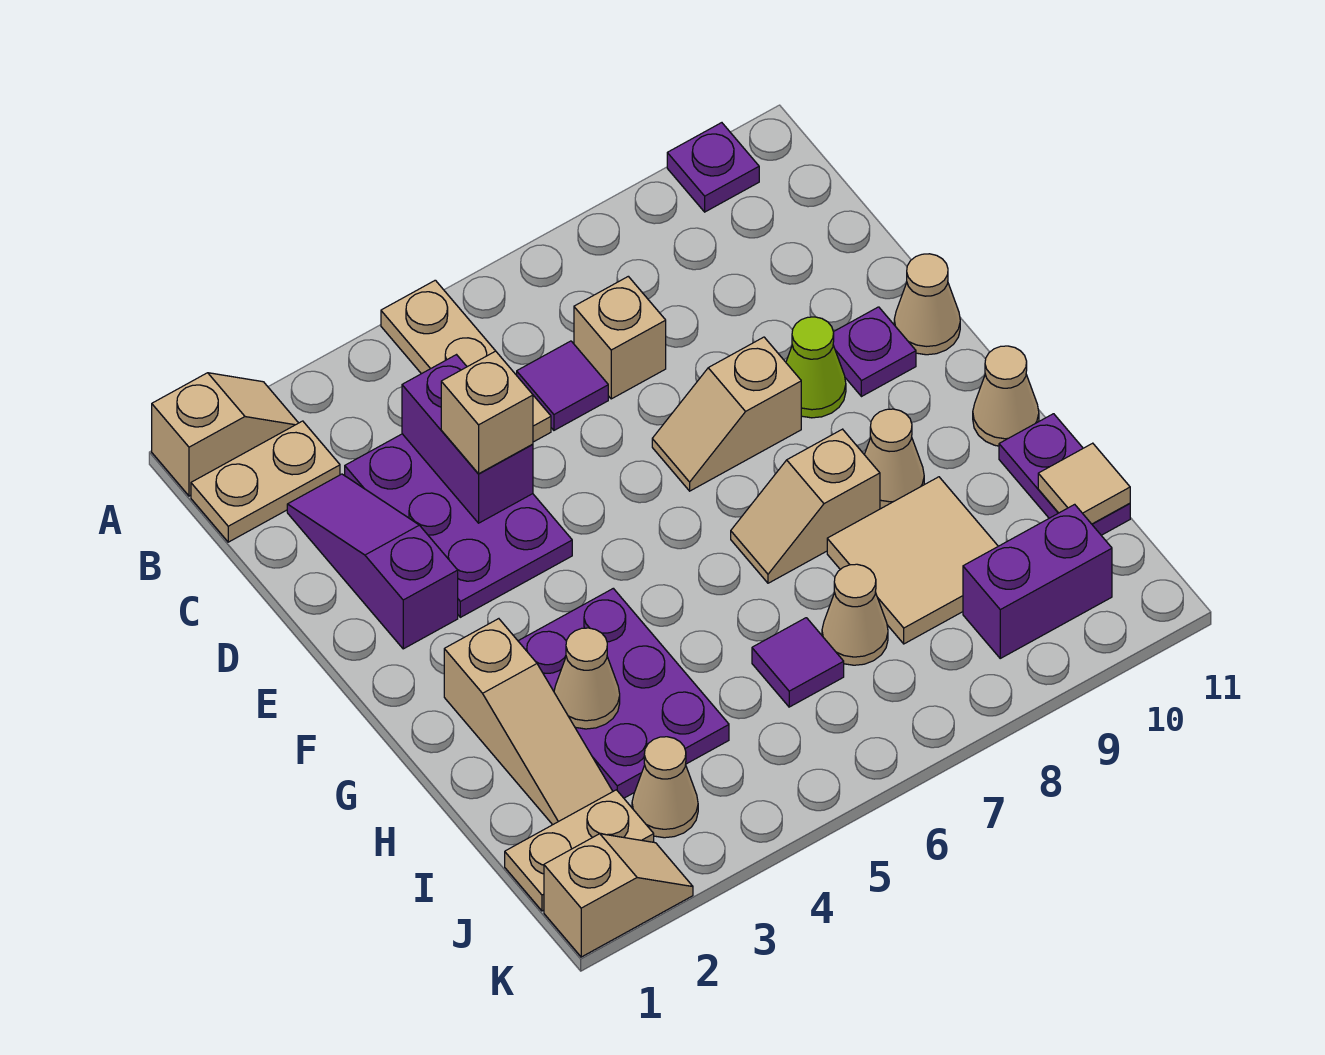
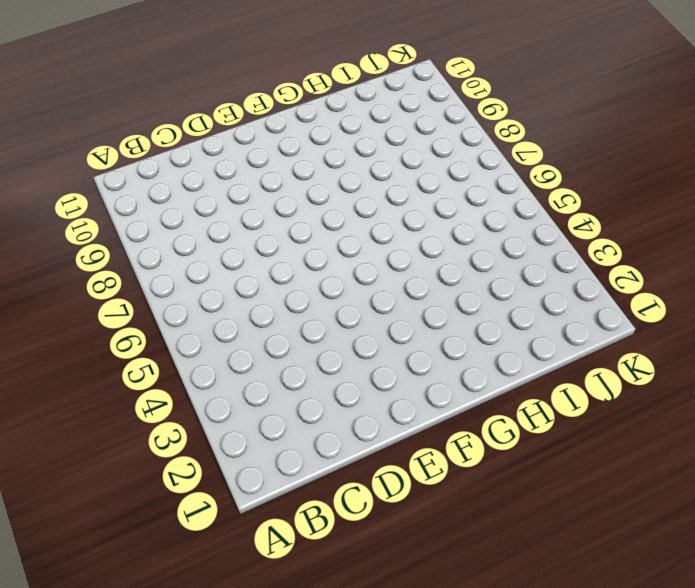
none -> tan slope A1:A2 level 1 top 1
none -> tan plate A5:C5 level 1
none -> purple plate A10 level 1

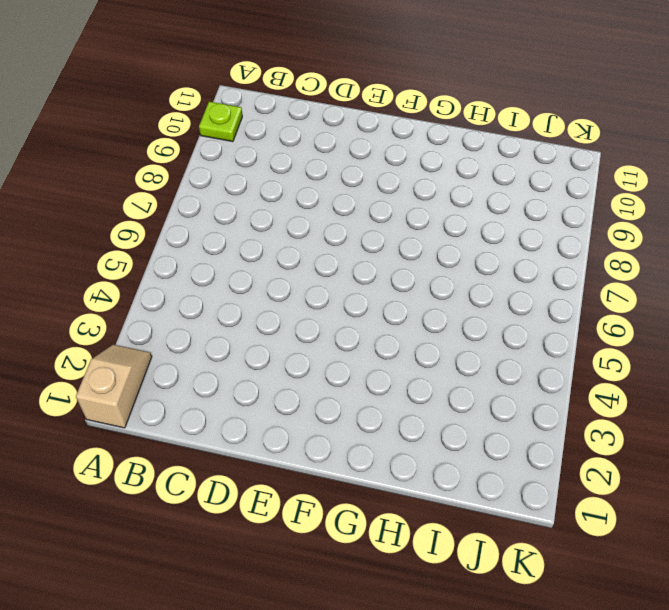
lime plate A10 level 1 -> purple plate A10 level 1
none -> tan plate A5:C5 level 1
none -> tan plate B1:B2 level 1
none -> purple slope C2:E2 level 1 top E

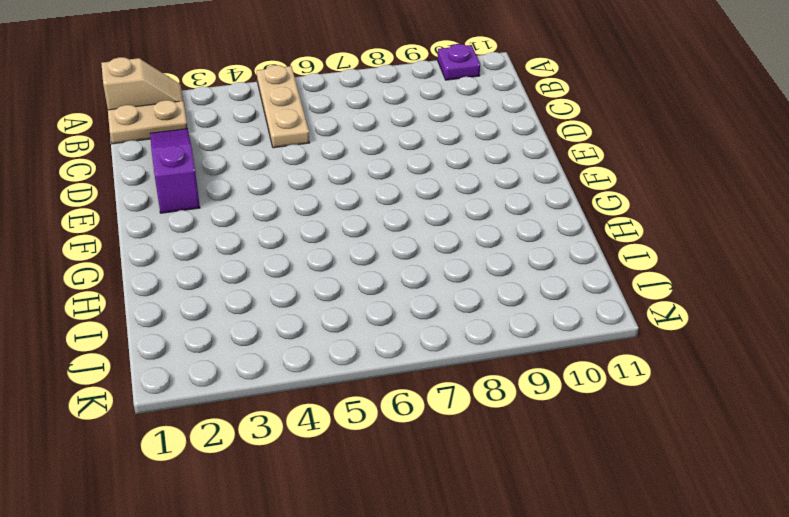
none -> purple plate C3:E4 level 1
none -> purple tile C6 level 1
none -> tan brick C7 level 1

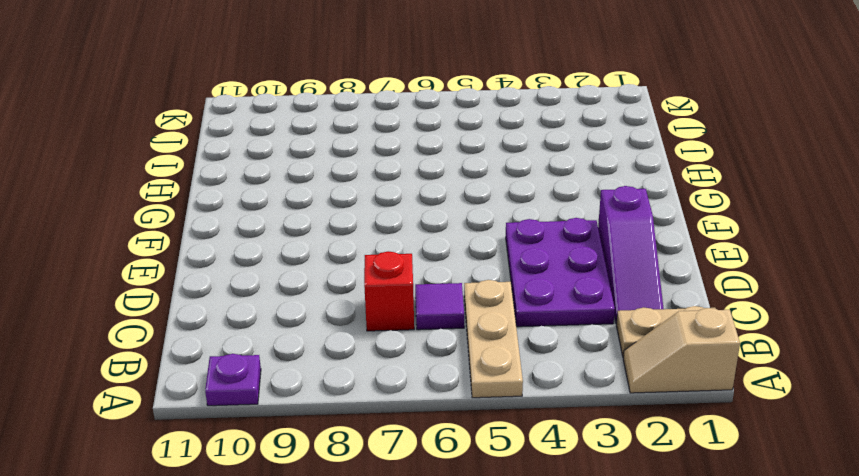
red brick C7 level 1 -> tan brick C7 level 1
none -> tan slope E7:E8 level 1 top 8
none -> lime cone E9 level 1
none -> purple plate E10 level 1

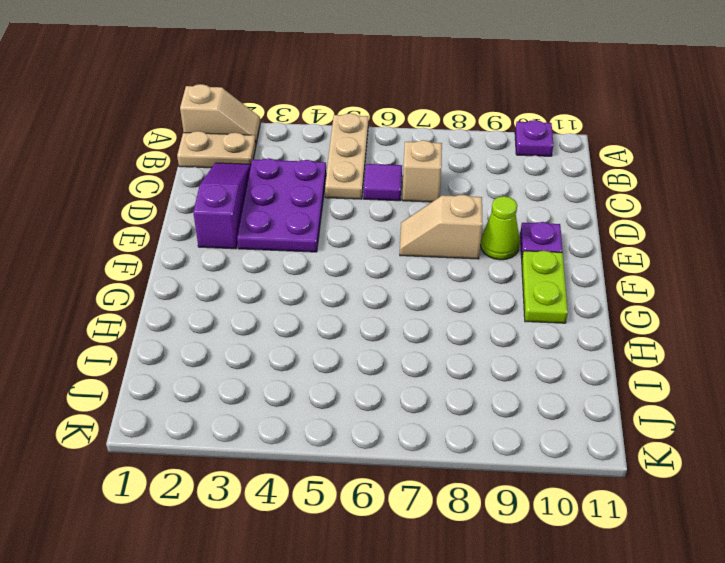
lime plate F10:G10 level 1 -> none
none -> tan cone E11 level 1
none -> tan slope G2:I2 level 1 top G
none -> purple plate G3:I4 level 1

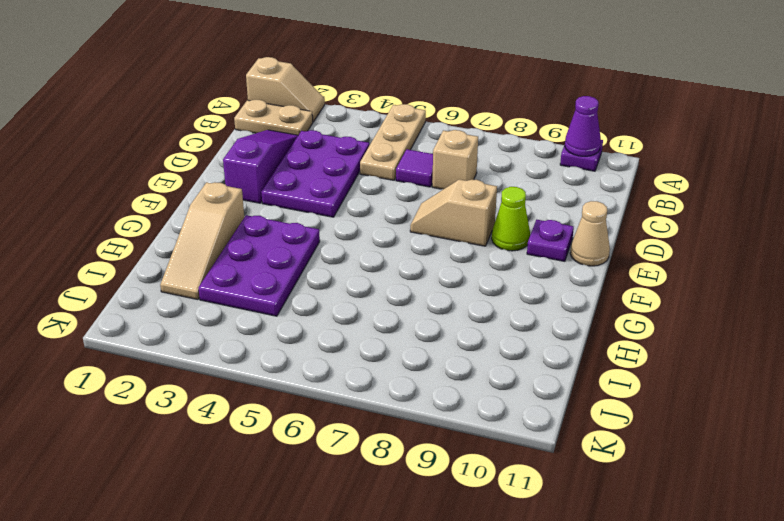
purple cone A10 level 2 -> none
none -> tan slope G7:G8 level 1 top 8
none -> tan cone G9 level 1
none -> tan cone G11 level 1

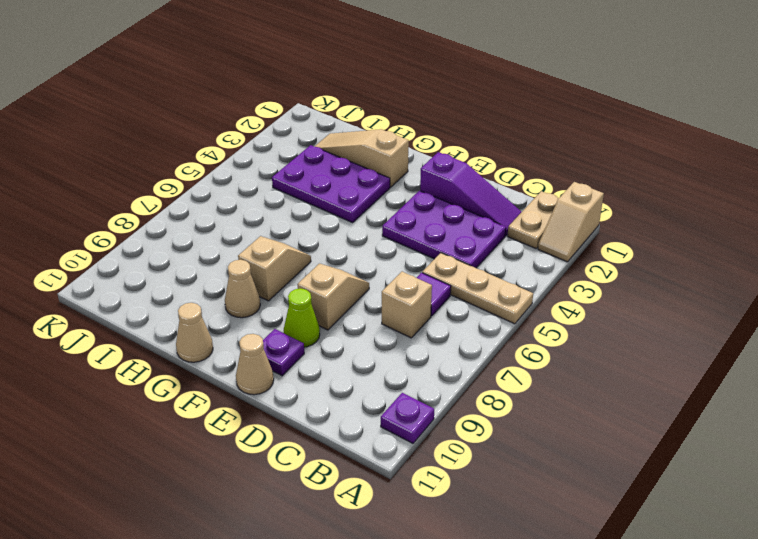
none -> tan tile H8:I9 level 1
none -> purple plate H11:I11 level 1
none -> purple tile I6 level 1

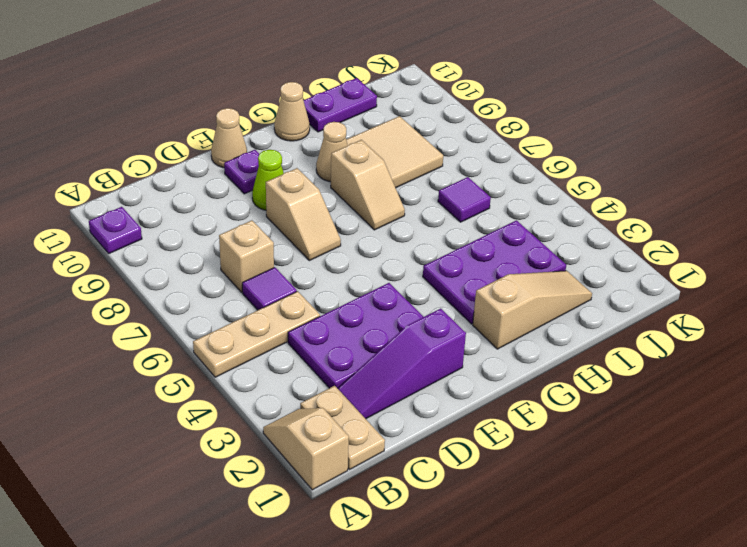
none -> tan cone I7 level 1
none -> tan plate J1:J2 level 1
none -> tan cone J3 level 1

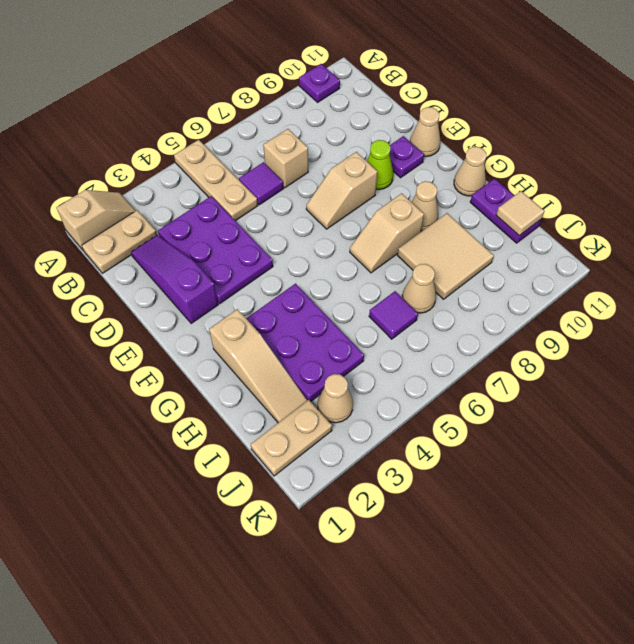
none -> purple brick J9:J10 level 1
none -> tan slope K1:K2 level 1 top 1
none -> purple brick C4:D4 level 2

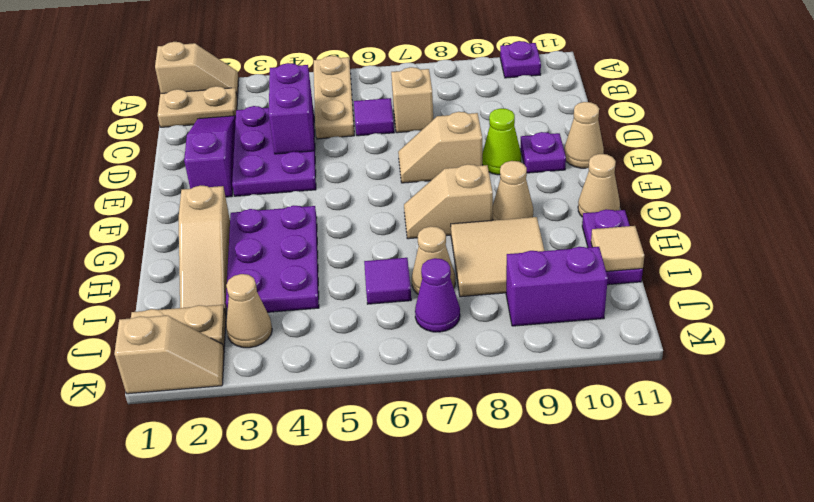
purple cone J7 level 1 -> none
none -> tan cone H3 level 2
none -> tan brick D4 level 3

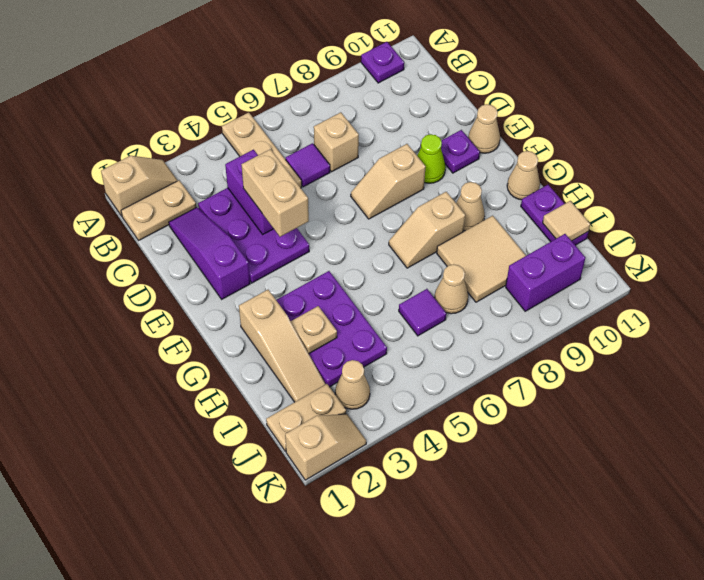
tan brick D4:E4 level 3 -> tan brick D4 level 3
tan plate H3 level 2 -> tan cone H3 level 2

